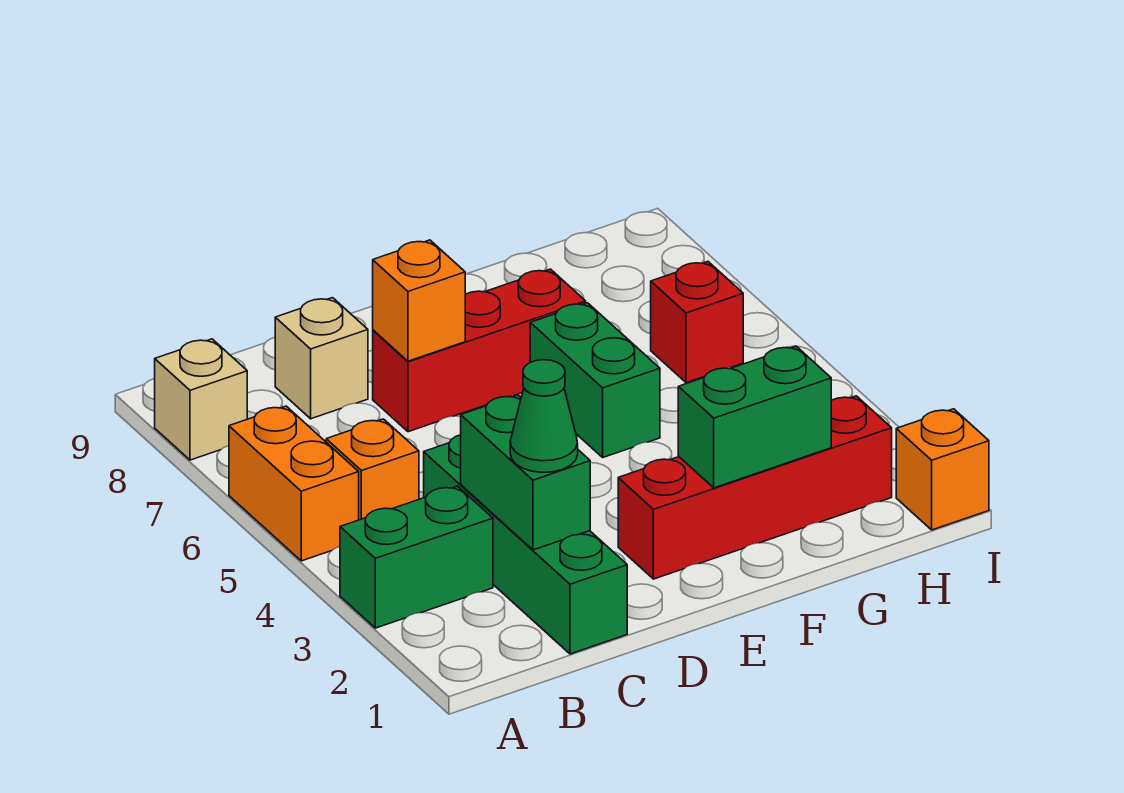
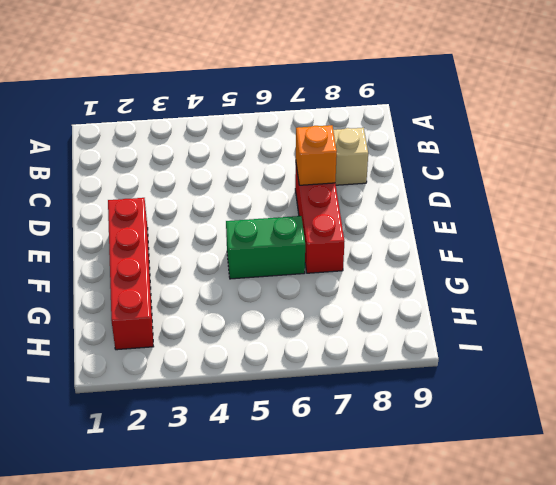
none -> green brick A3:B3 level 1
none -> orange brick A5:A6 level 1
none -> tan brick A8 level 1

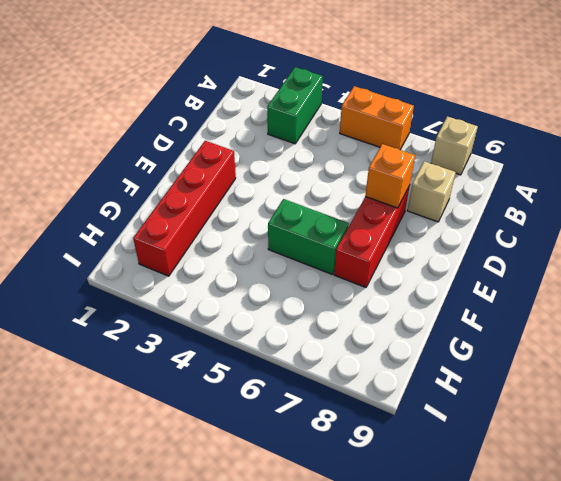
none -> orange brick B5 level 1
none -> green brick C1:C4 level 1
none -> red brick H6 level 1

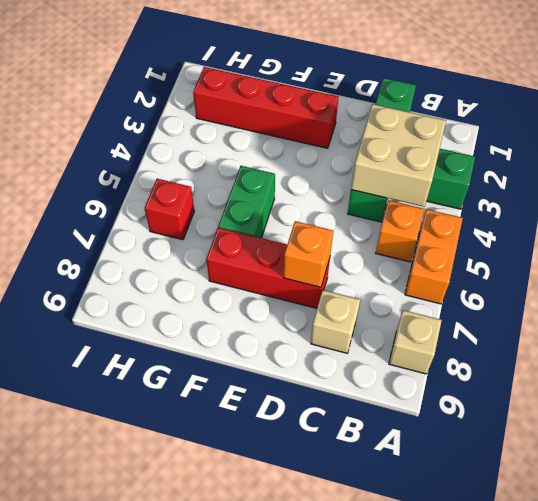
tan brick B3:C4 level 2 -> green brick C2:C3 level 2
none -> orange brick I1 level 1
none -> green brick F2:G2 level 2
none -> green cone C2 level 3

